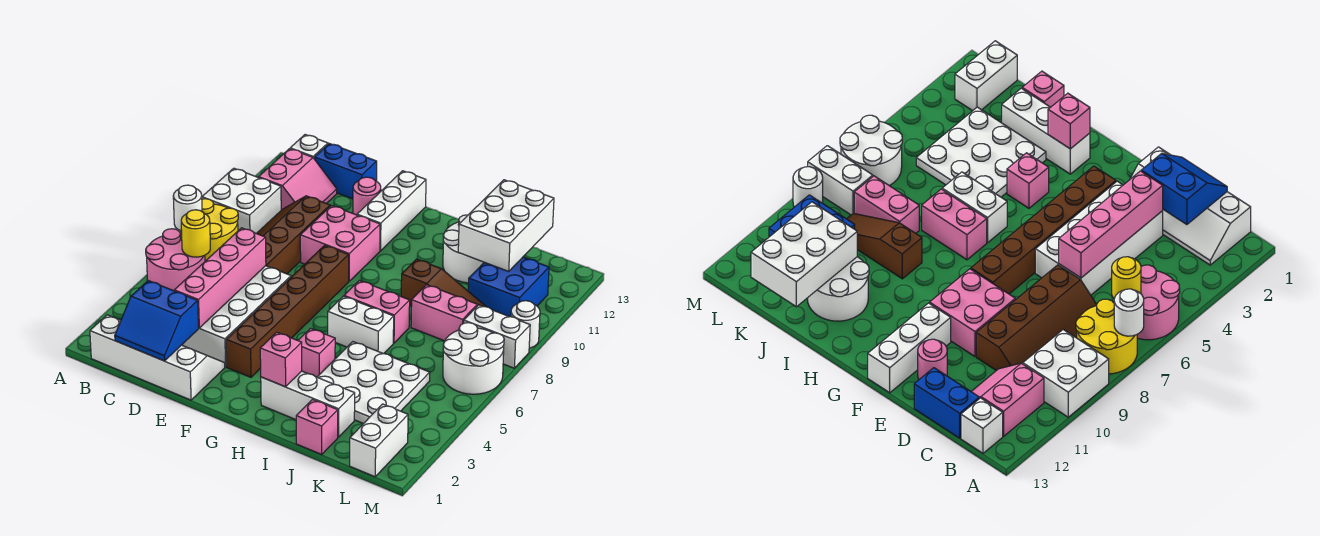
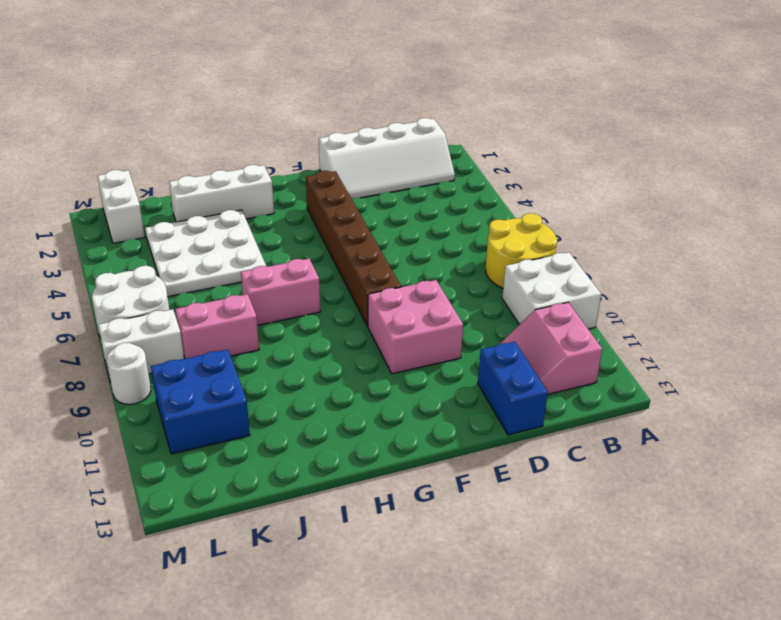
blue brick D12:D13 level 1 -> blue brick C13:D13 level 1
none -> pink round brick A5:B6 level 1
none -> white brick B13 level 1
none -> brown slope C7:D10 level 1 top D
none -> white brick D3:E6 level 1

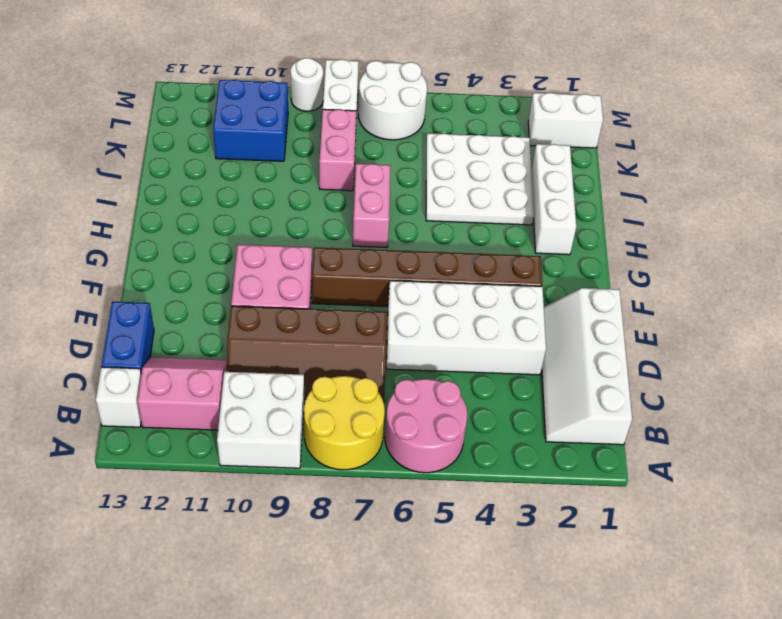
none -> pink round brick E12 level 1
none -> white brick F11:F13 level 1
none -> pink brick H4 level 1
none -> white brick H6:I6 level 1

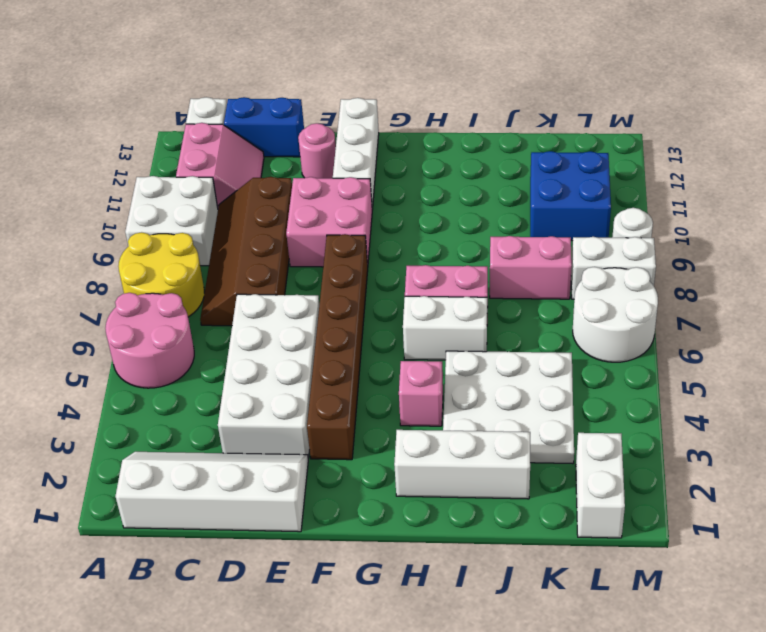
none -> brown slope I9:K9 level 1 top I
none -> white round brick I11:J12 level 1
none -> pink brick J1 level 1
none -> white round brick A7 level 2

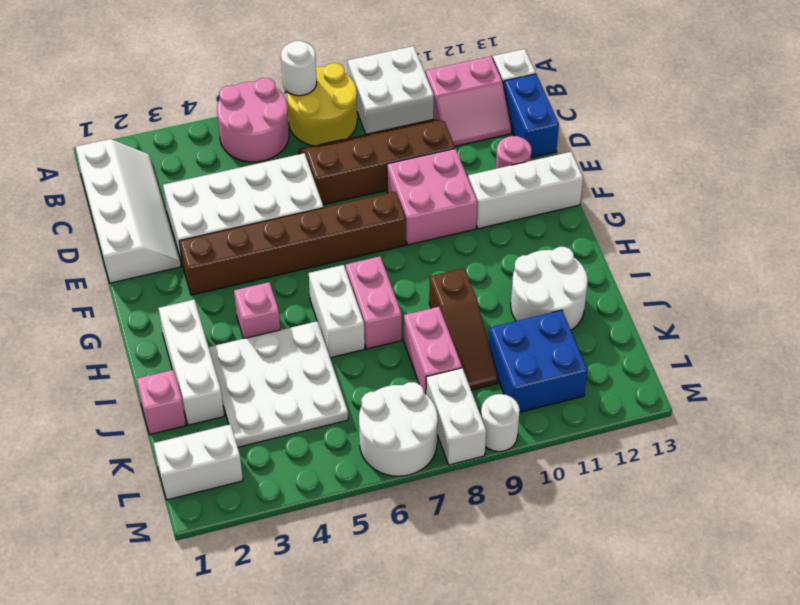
none -> yellow round brick B6 level 2
none -> blue slope C1:D2 level 2 top 2
none -> pink brick D3:D6 level 2
none -> pink brick H2 level 2

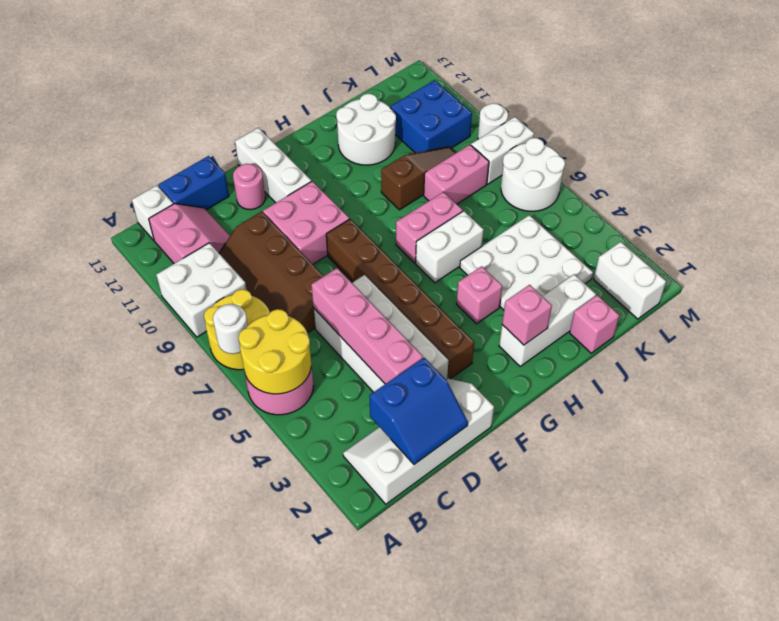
yellow round brick A5:B6 level 2 -> yellow round brick B6 level 2
none -> white brick J11:K13 level 2

